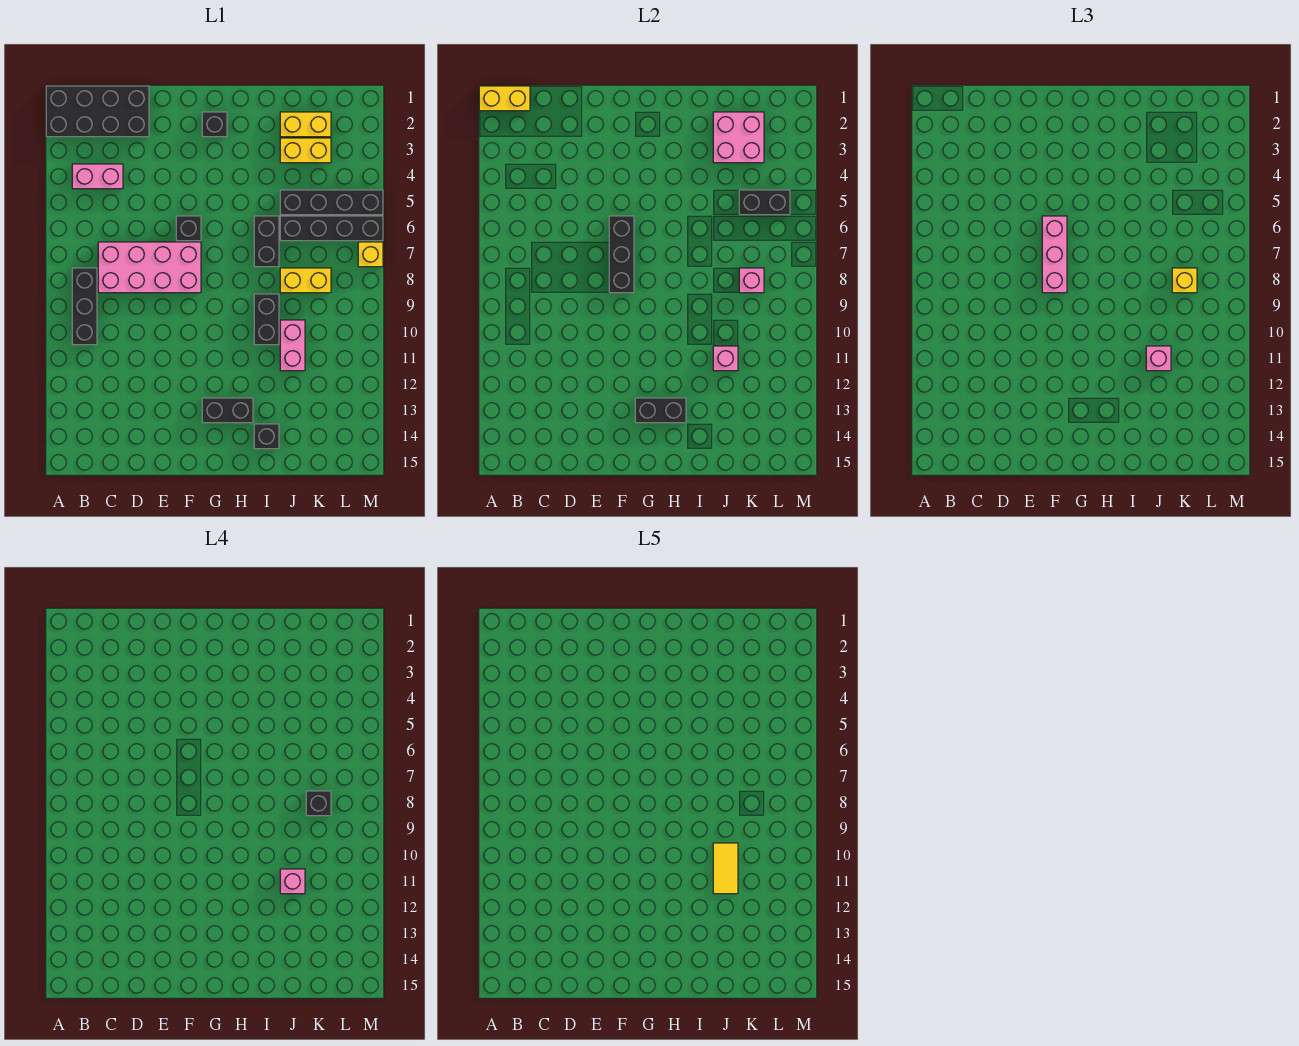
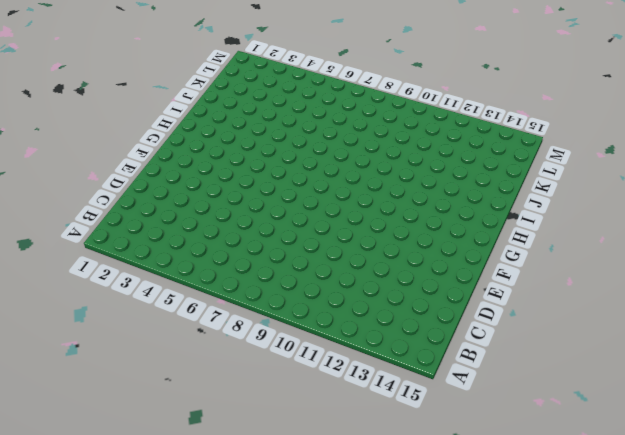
none -> black brick A1:D2 level 1
none -> pink brick B4:C4 level 1
none -> black brick B8:B10 level 1
none -> pink brick C7:F8 level 1

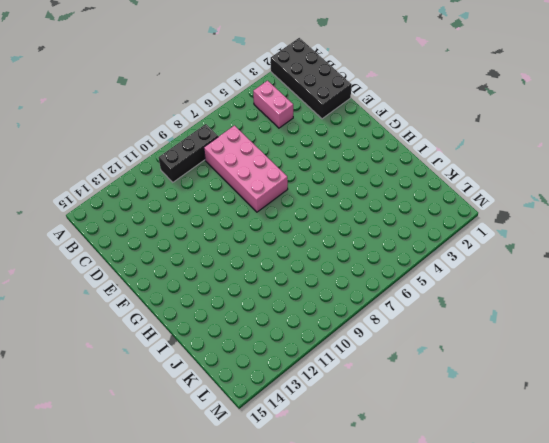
none -> black brick F6 level 1
none -> black brick G2 level 1
none -> black brick G13:H13 level 1
none -> black brick I6:I7 level 1

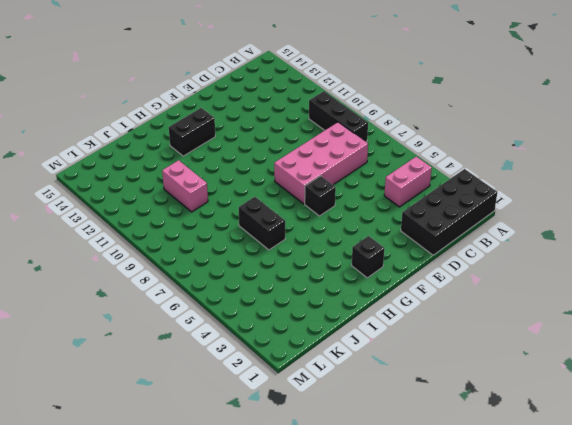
none -> black brick I9:I10 level 1
none -> black brick I14 level 1
none -> yellow brick J2:K2 level 1
none -> yellow brick J3:K3 level 1

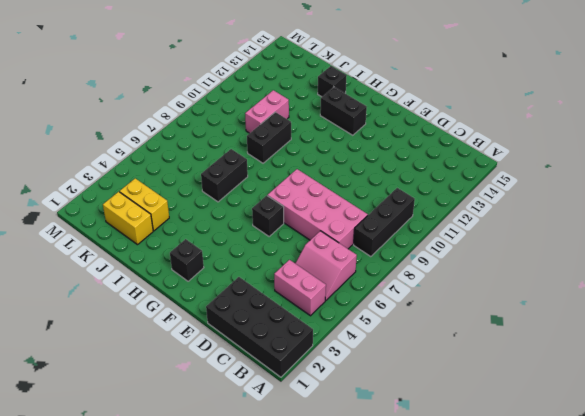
pink slope B5:C6 level 1 top 6 -> none
none -> black brick J5:M5 level 1
none -> black brick J6:M6 level 1
none -> yellow brick J8:K8 level 1
none -> yellow brick M7 level 1

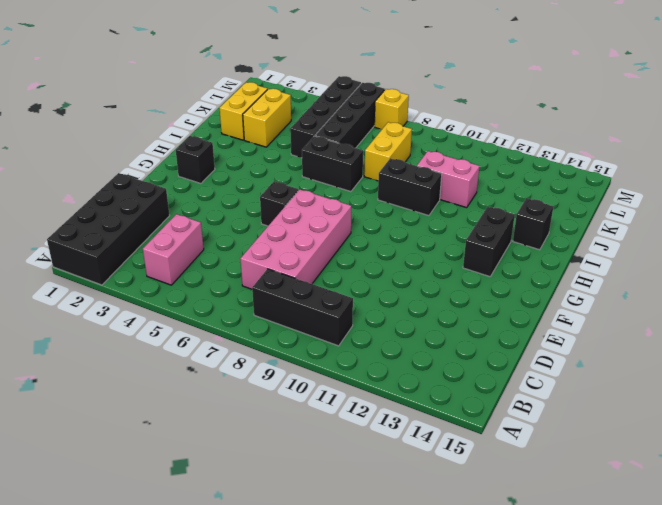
none -> yellow brick A1:B1 level 2
none -> black brick F6:F8 level 2
none -> black brick G13:H13 level 2
none -> pink brick J2:K3 level 2

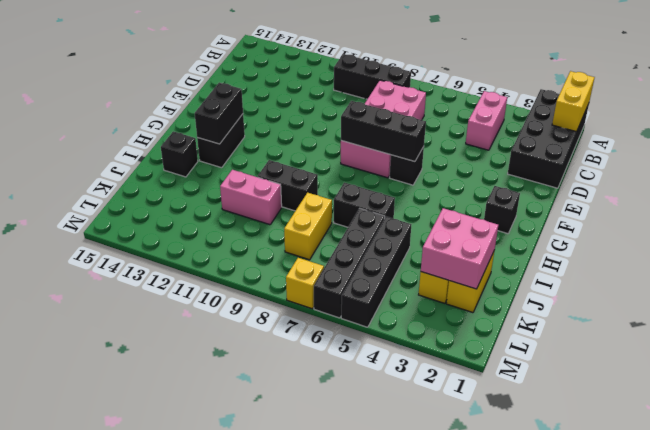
none -> pink brick J11 level 2
none -> black brick K5:L5 level 2
none -> pink brick K8 level 2
none -> pink brick F6:F8 level 3

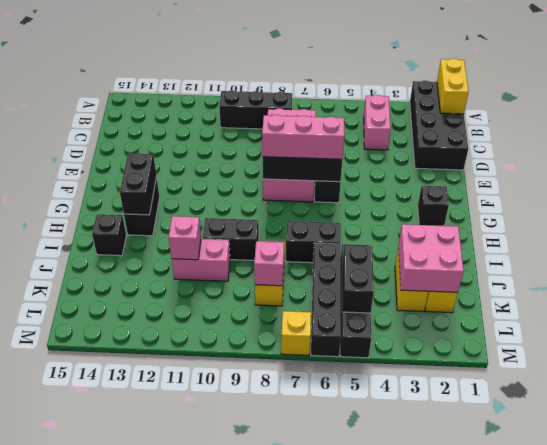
none -> pink brick J11 level 3
none -> yellow brick K8 level 3
none -> pink brick J11 level 4
none -> black brick K8 level 4

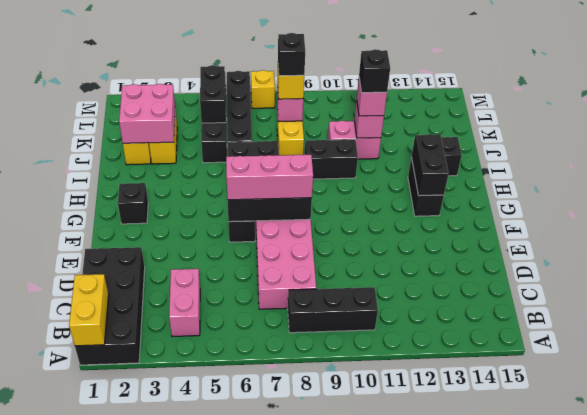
black brick J11 level 4 -> pink brick J11 level 4
none -> yellow tile J10:J11 level 5

